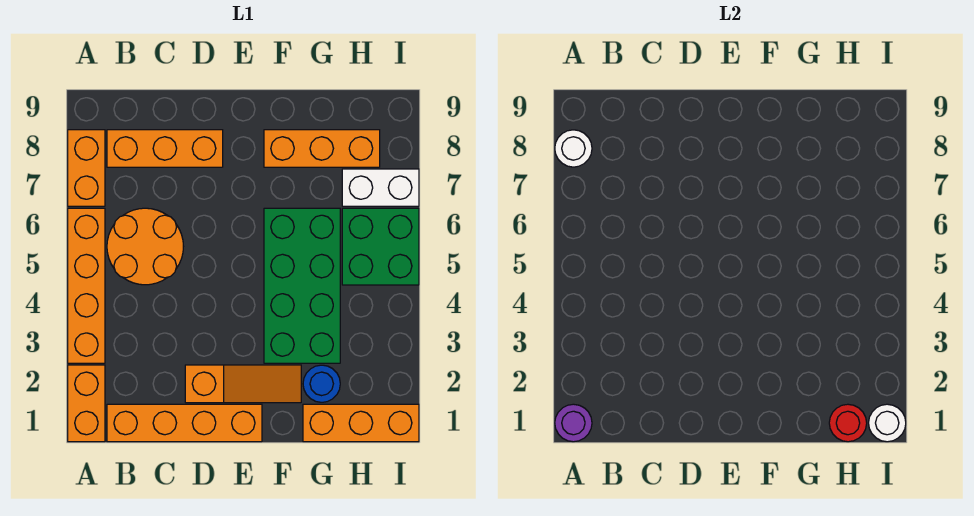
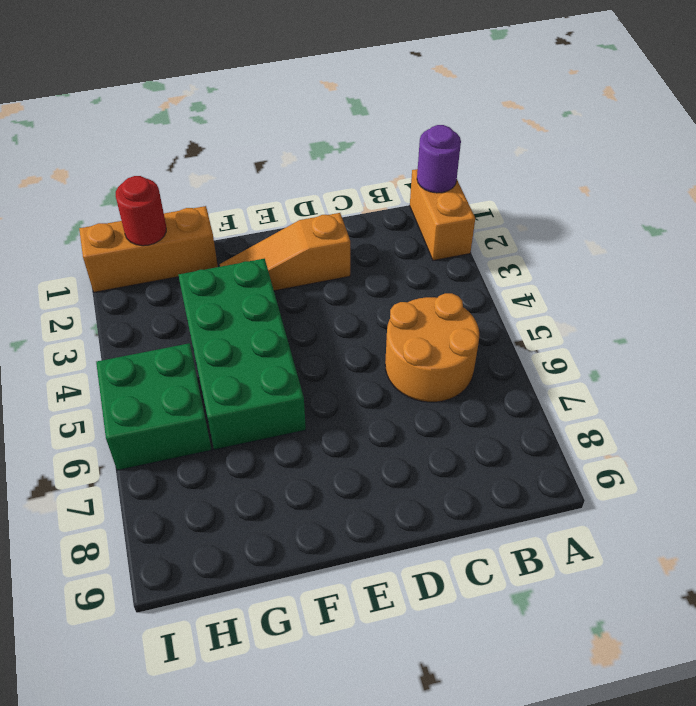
none -> orange brick A3:A6 level 1
none -> orange brick A7:A8 level 1
none -> orange brick B1:E1 level 1

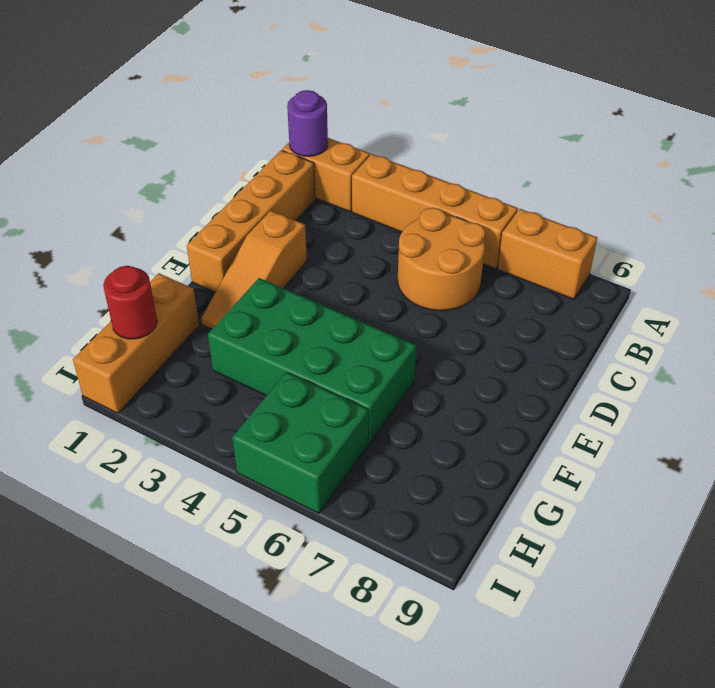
none -> orange brick B8:D8 level 1
none -> orange brick F8:H8 level 1
none -> blue round brick G2 level 1

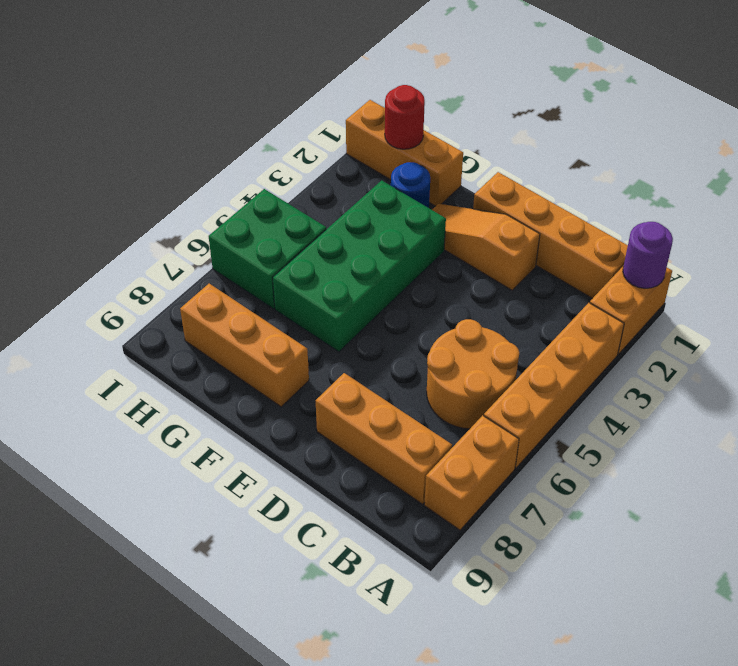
none -> white brick H7:I7 level 1
none -> white round brick A8 level 2
none -> white round brick I1 level 2

